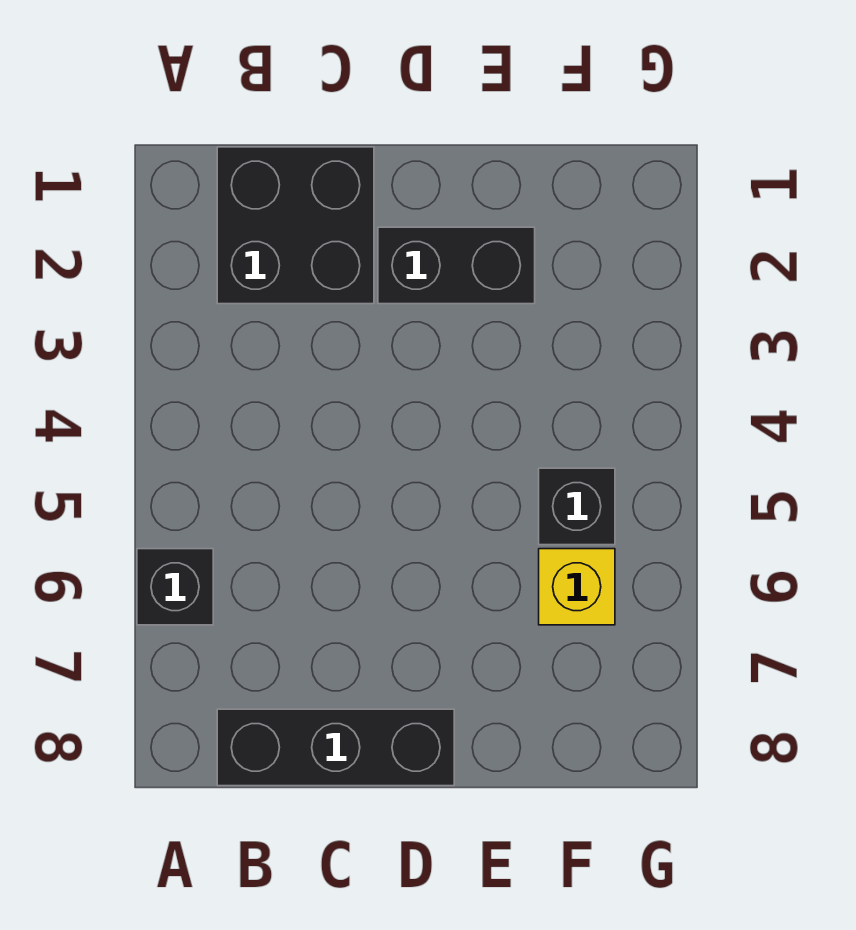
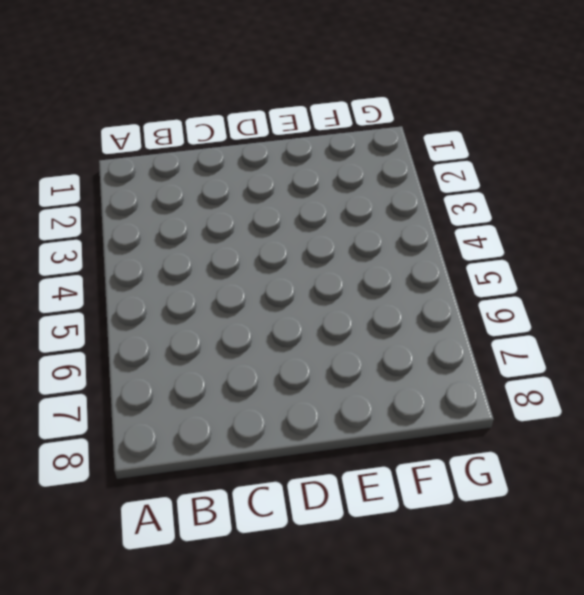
none -> black brick A6 level 1
none -> black brick B1:C2 level 1

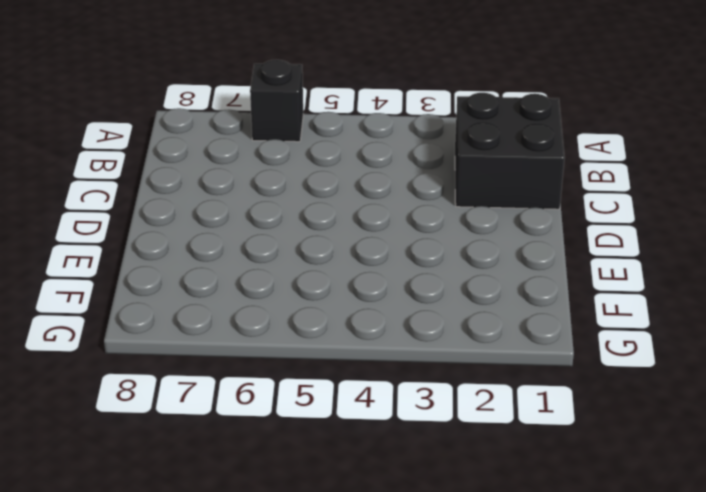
none -> black brick B8:D8 level 1
none -> black brick D2:E2 level 1

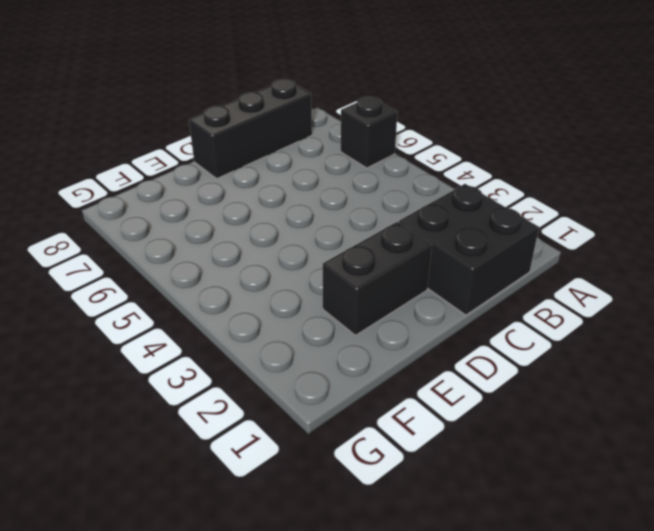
none -> black brick F5 level 1
none -> yellow brick F6 level 1

